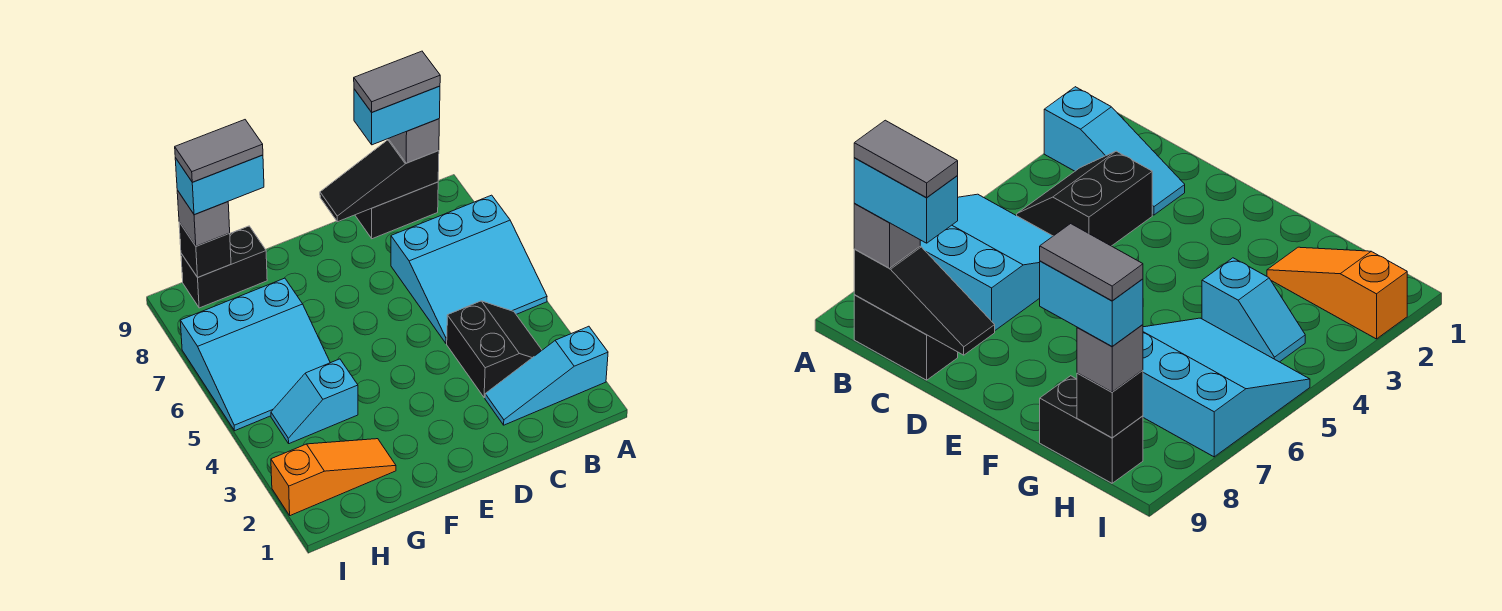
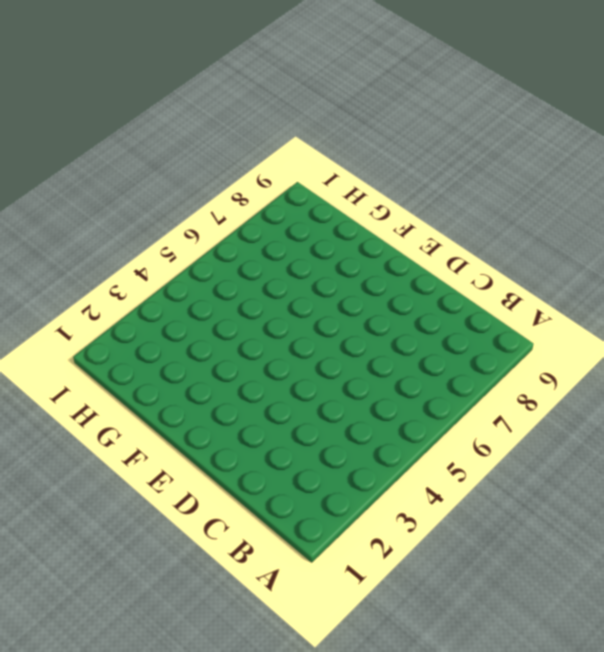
none -> cyan slope A2:C2 level 1 top A
none -> cyan slope A5:C7 level 1 top 7
none -> black slope B3:C4 level 1 top C

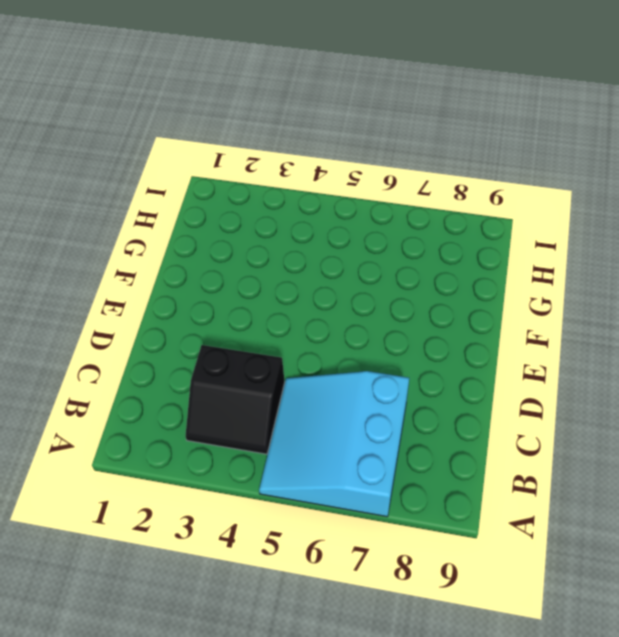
none -> cyan slope A2:C2 level 1 top A
none -> black brick B9:C9 level 1
none -> orange slope G2:I2 level 1 top I

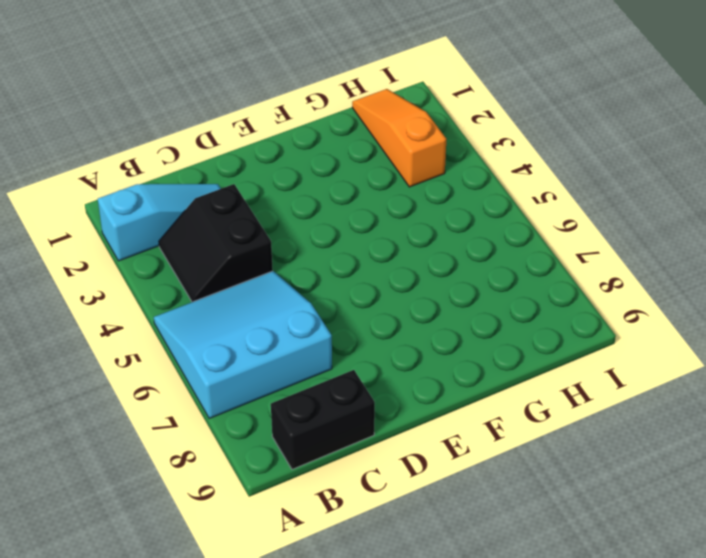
orange slope H1:H3 level 1 top 3 -> orange slope G2:I2 level 1 top I
none -> cyan slope G4:H4 level 1 top G
none -> cyan slope G5:I7 level 1 top 7
none -> black brick G9:H9 level 1

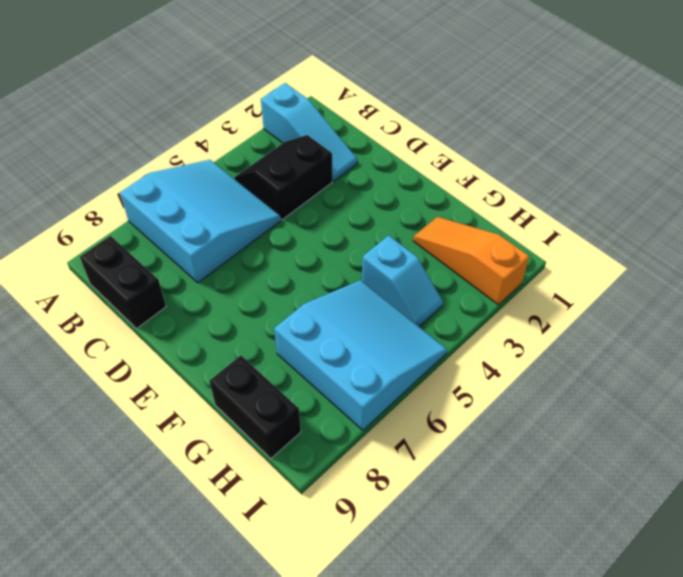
none -> black slope B9:D9 level 2 top B
none -> black brick H9 level 2
none -> grey brick B9 level 3

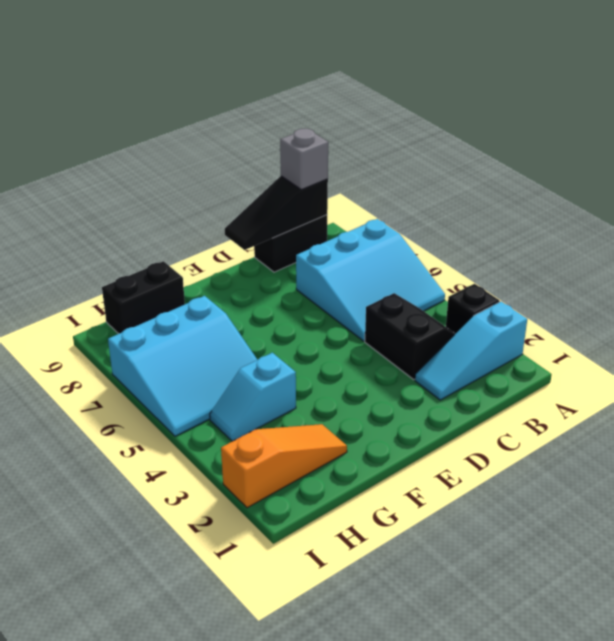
black brick A3 level 1 -> black brick H9 level 2
none -> grey brick H9 level 3
none -> cyan brick B9:C9 level 4
none -> cyan brick G9:H9 level 4

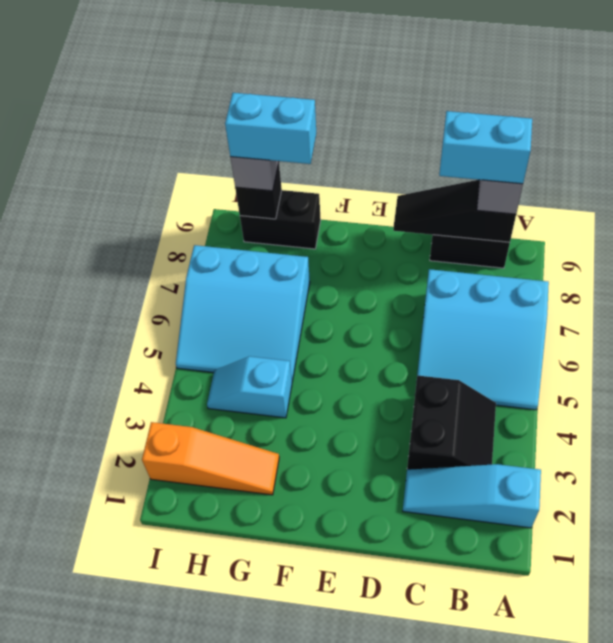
none -> grey tile B9:C9 level 5
none -> grey tile G9:H9 level 5

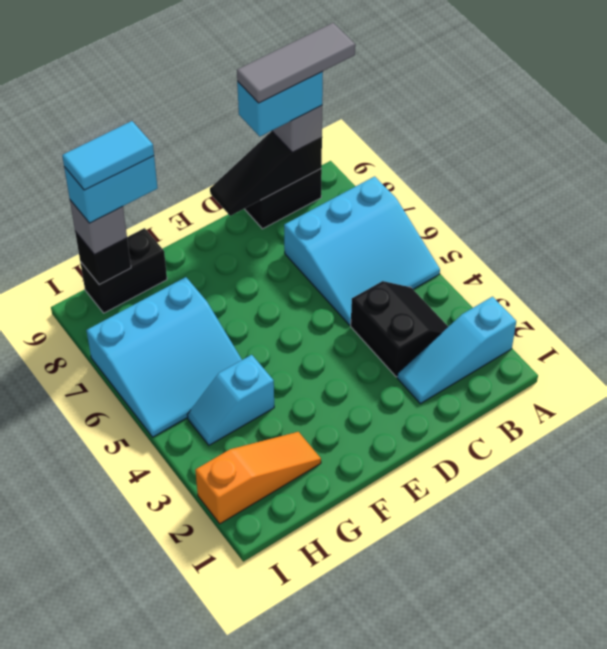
grey tile A9:C9 level 5 -> grey tile B9:C9 level 5
cyan tile G9:H9 level 5 -> grey tile G9:H9 level 5

